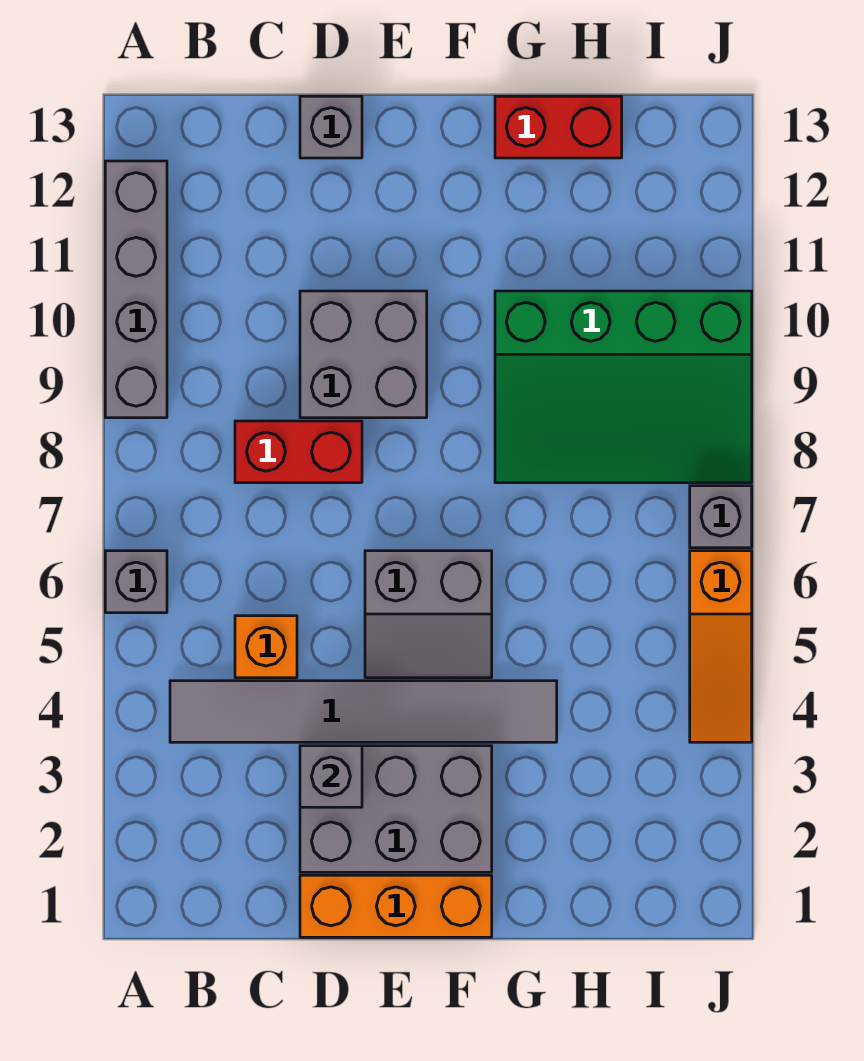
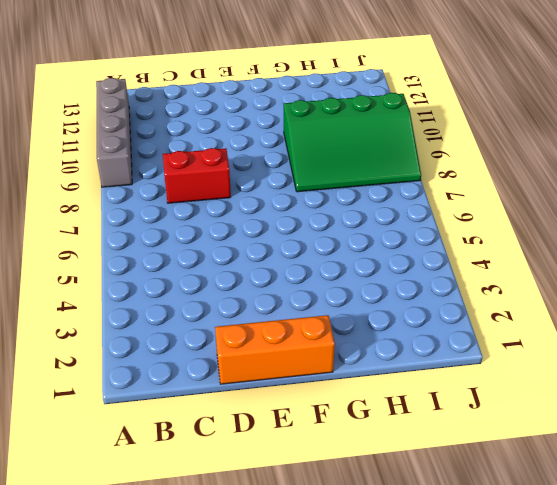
none -> grey brick A6 level 1
none -> grey tile B4:G4 level 1
none -> orange brick C5 level 1

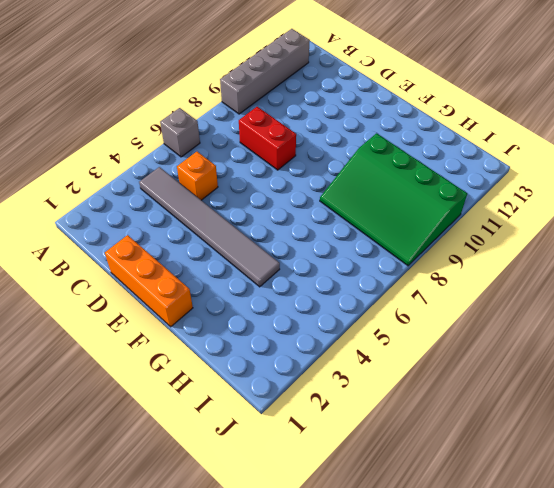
none -> grey brick D2:F3 level 1
none -> grey brick D9:E10 level 1
none -> grey brick D13 level 1

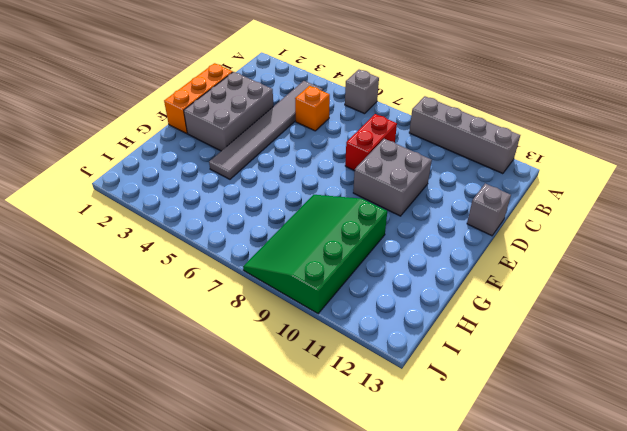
none -> grey slope E5:F6 level 1 top 6
none -> red brick G13:H13 level 1
none -> orange slope J4:J6 level 1 top 6

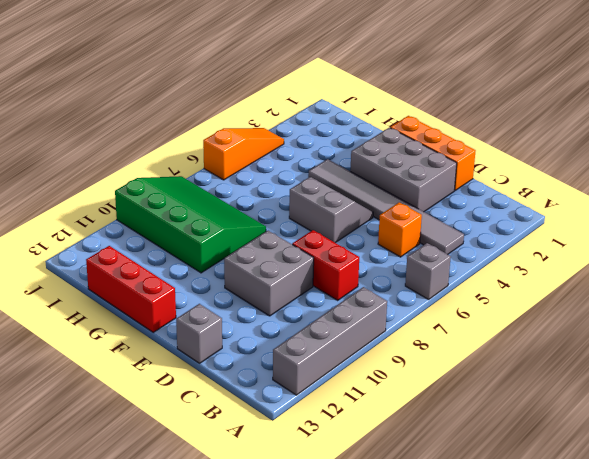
red brick F13:H13 level 1 -> red brick G13:H13 level 1
none -> grey brick J7 level 1
none -> grey brick D3 level 2

